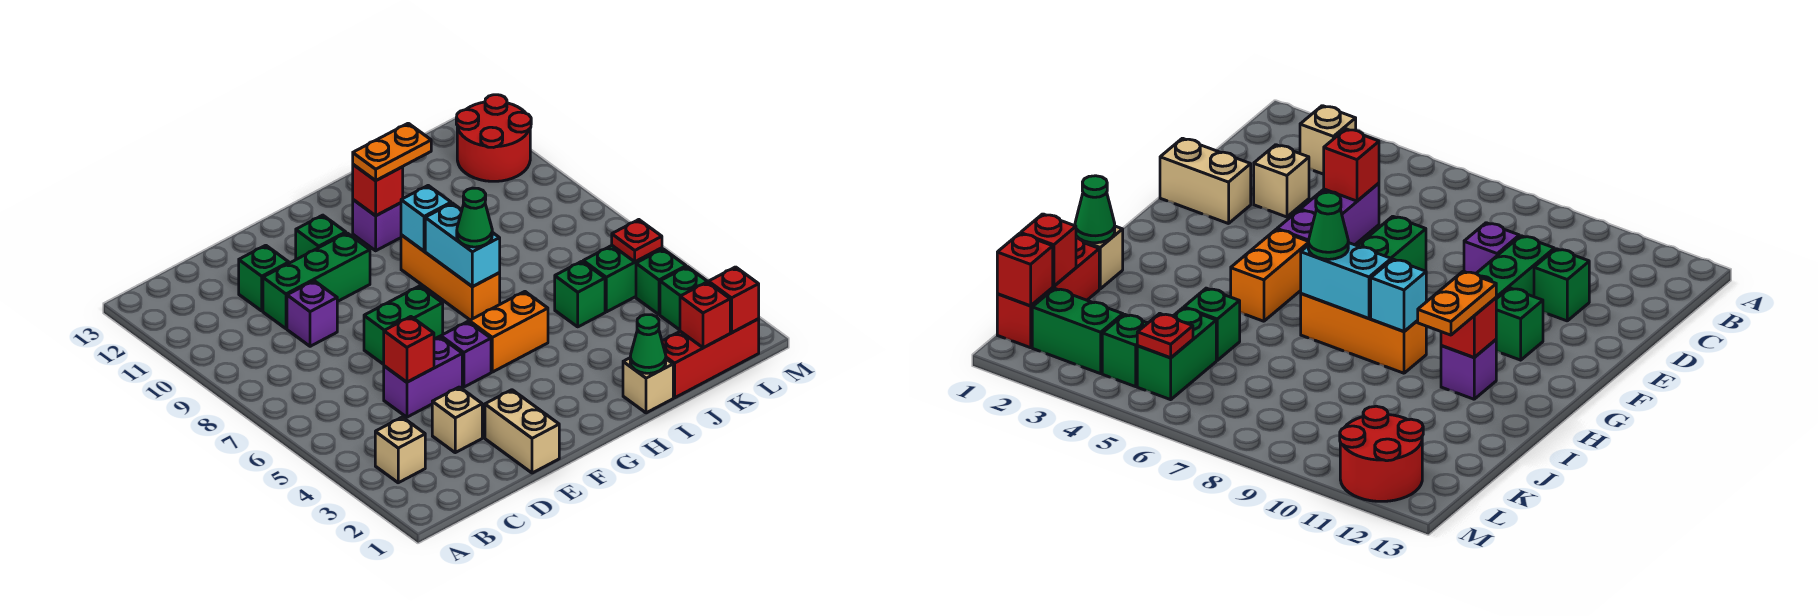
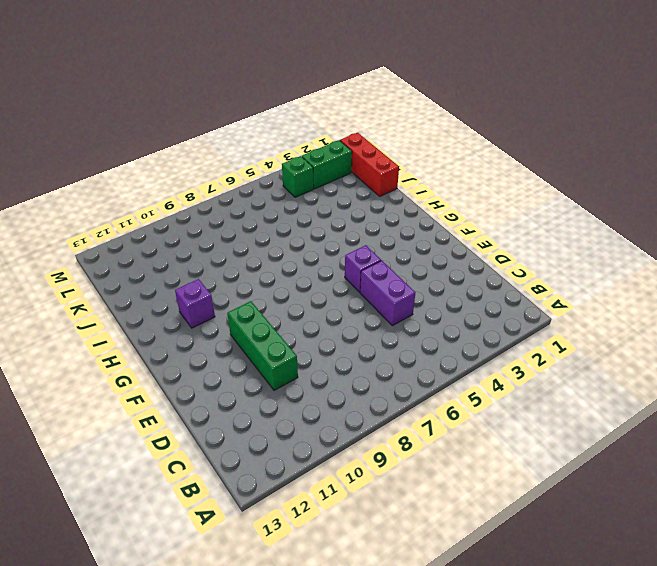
none -> tan brick B3 level 1
none -> tan brick D3 level 1
none -> purple brick D9 level 1
none -> green brick D11 level 1

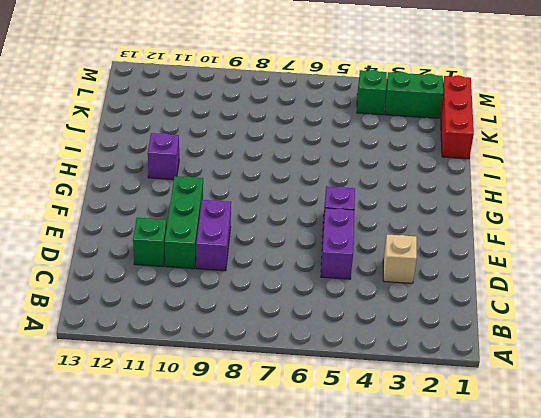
purple brick D9:E9 level 1 -> purple brick D9 level 1
none -> tan brick B3 level 1
none -> tan brick E1:E2 level 1
none -> green brick E7:F7 level 1
none -> green brick F11 level 1

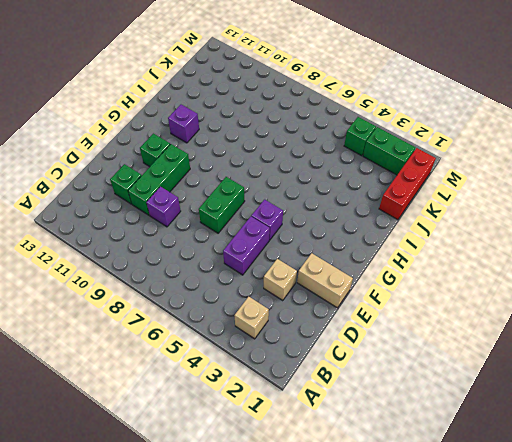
none -> orange brick G5:H5 level 1
none -> orange brick H7:H9 level 1
none -> tan brick I1 level 1
none -> green brick J5 level 1

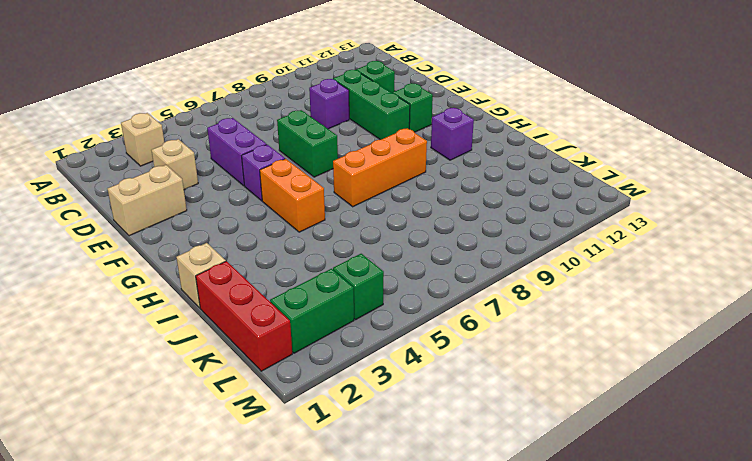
none -> green brick J5 level 1
none -> green brick K5:L5 level 1
none -> red round brick L11:M12 level 1
none -> red brick D5 level 2

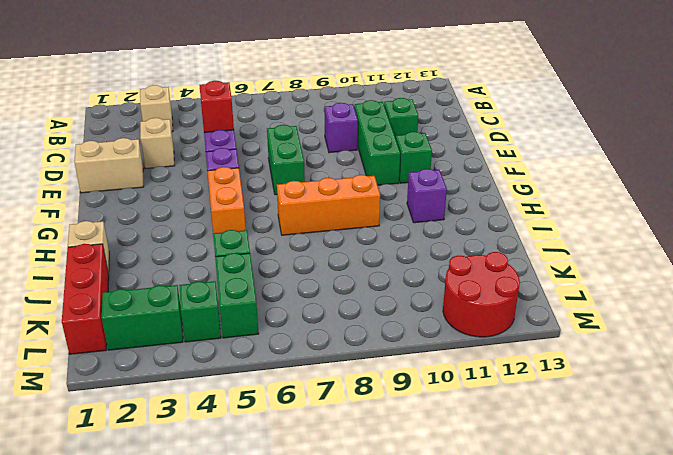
none -> cyan brick H7:H8 level 2
none -> cyan brick H9 level 2
none -> red brick H11 level 2
none -> green cone I1 level 2

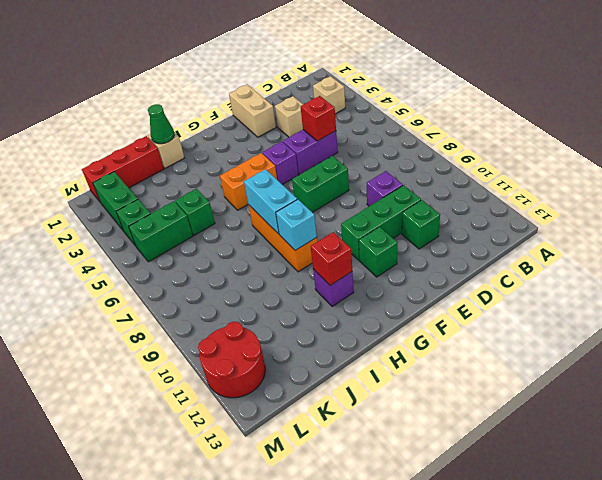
none -> red brick K1 level 2
none -> red brick L1 level 2
none -> red plate L5 level 2
none -> green cone H7 level 3

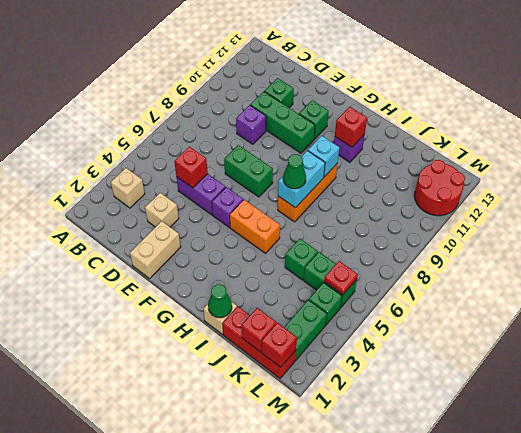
none -> orange plate H11:I11 level 3

